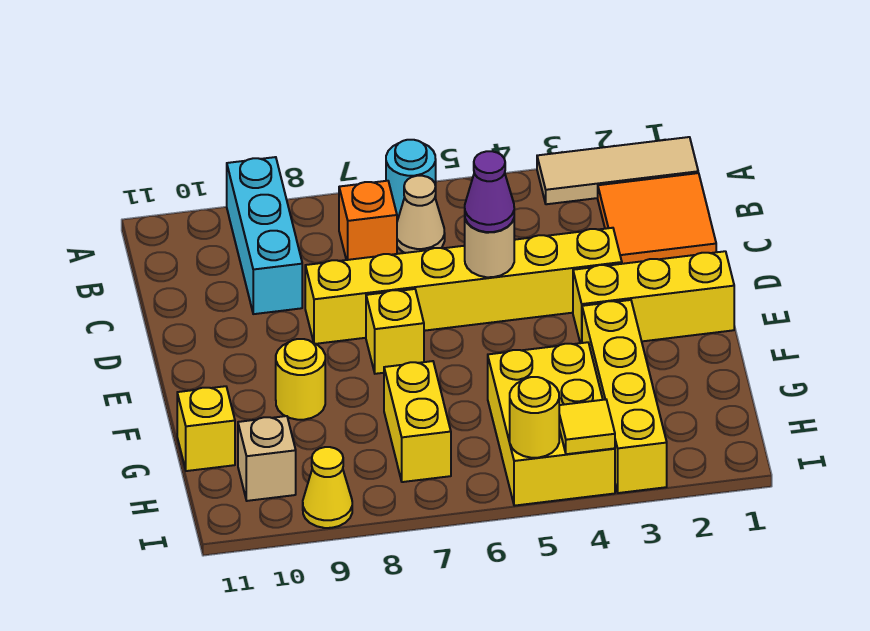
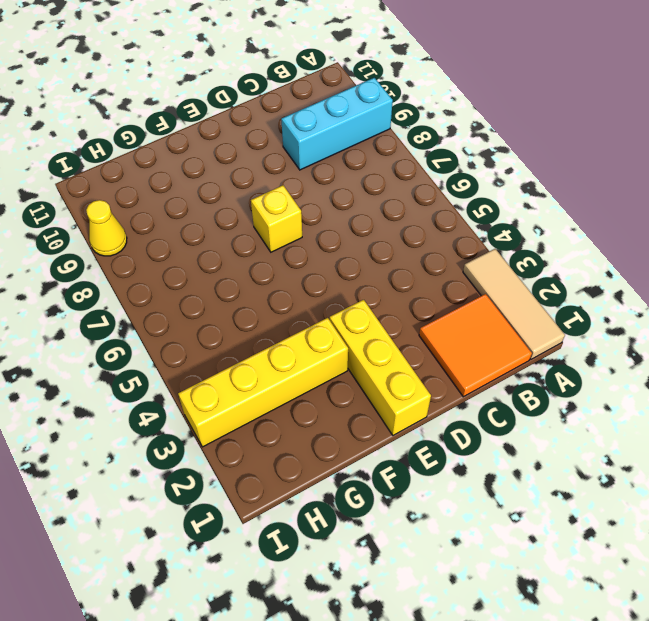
none -> cyan round brick A6 level 1
none -> tan cone B6 level 1
none -> orange brick B7 level 1

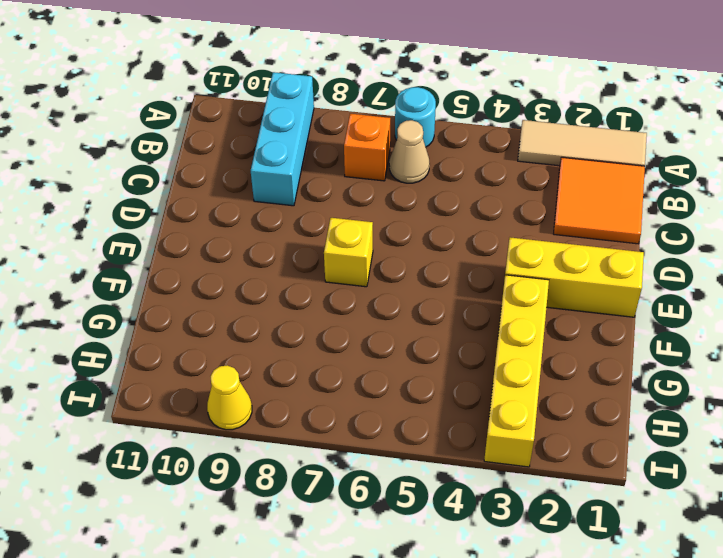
none -> yellow brick D3:D8 level 1
none -> yellow round brick F9 level 1
none -> yellow brick G4:I5 level 1

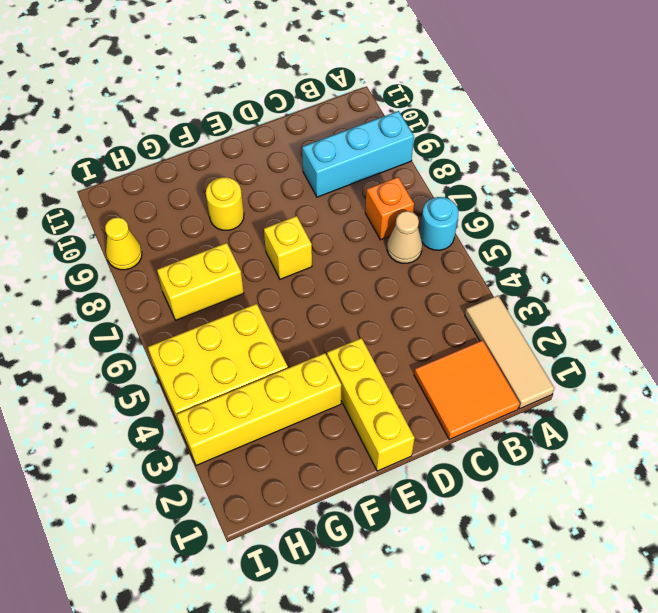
none -> yellow brick D3:D8 level 1
none -> yellow brick G11 level 1
none -> tan brick H10 level 1

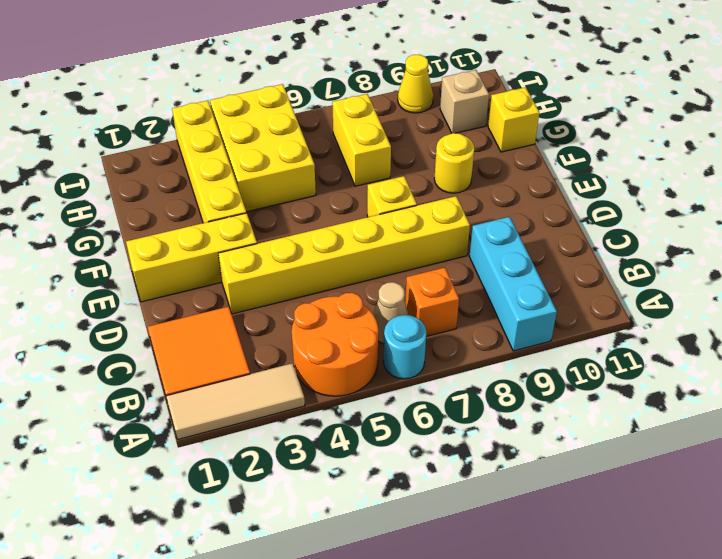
orange round brick A4:B5 level 1 -> none
none -> tan round brick D5 level 2
none -> yellow tile I4 level 2
none -> yellow round brick I5 level 2

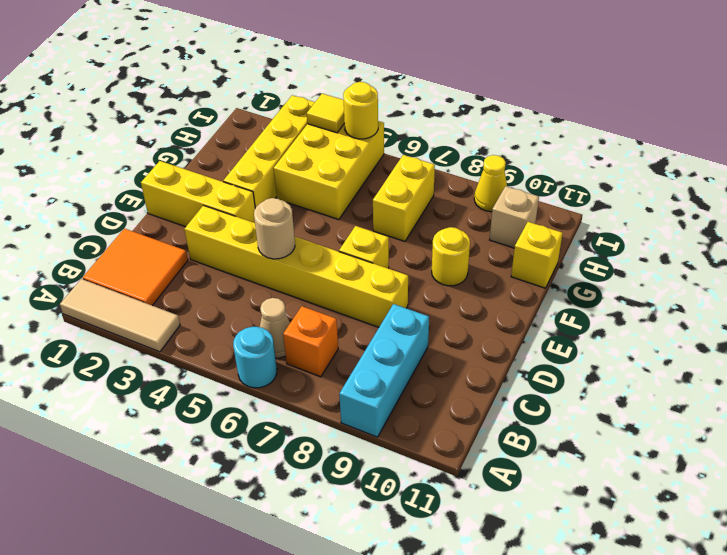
none -> purple cone D5 level 3

